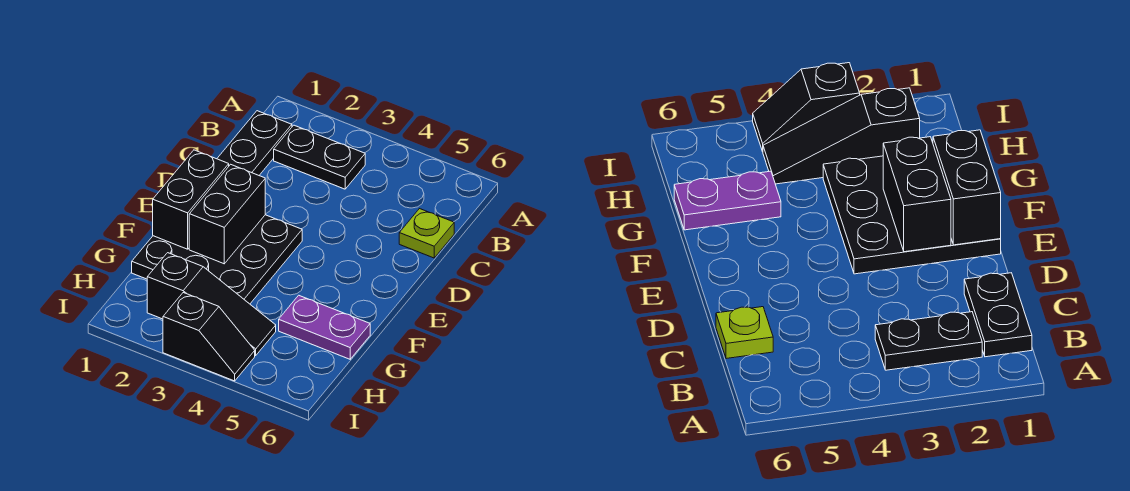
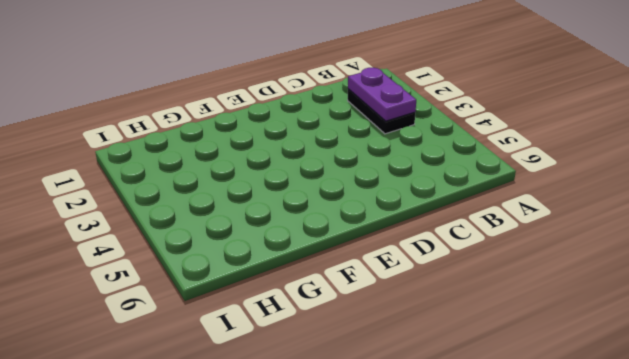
purple plate B2:B3 level 2 -> purple plate G5:G6 level 1
none -> black plate B1:C1 level 1
none -> lime plate C6 level 1

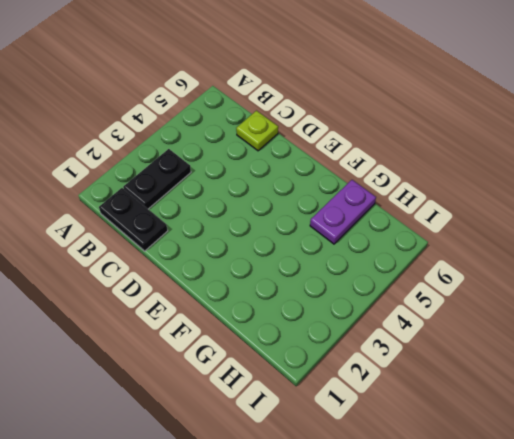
none -> black plate E1:G3 level 1
none -> black slope H2:H4 level 1 top 2

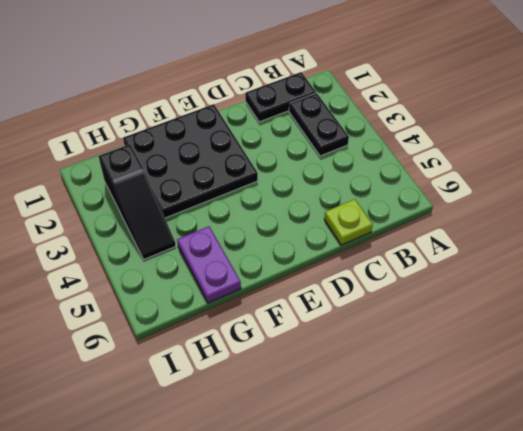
none -> black slope I3:I4 level 1 top 3
none -> black brick E1:F1 level 2

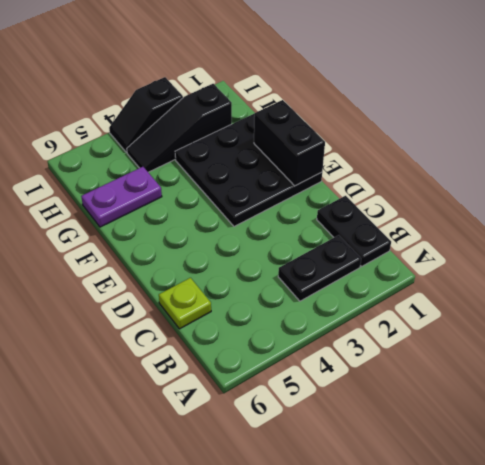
none -> black brick E2:F2 level 2

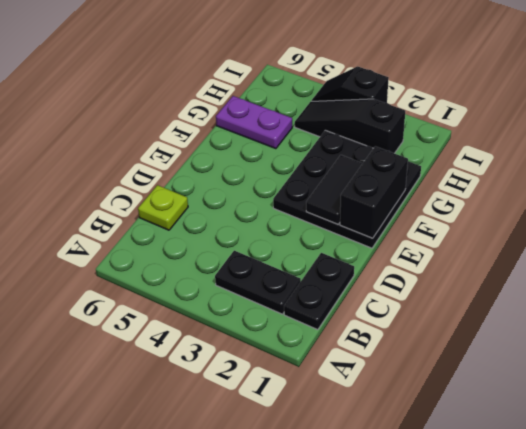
black tile E2:F2 level 2 -> black brick E2:F2 level 2

